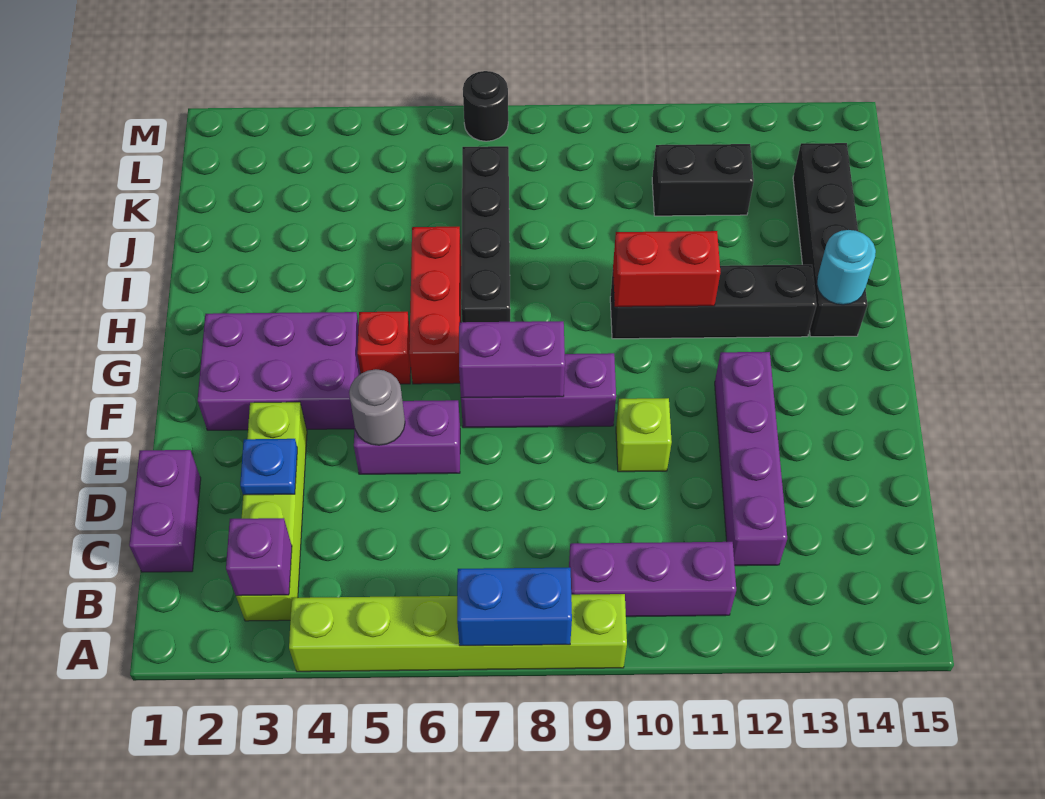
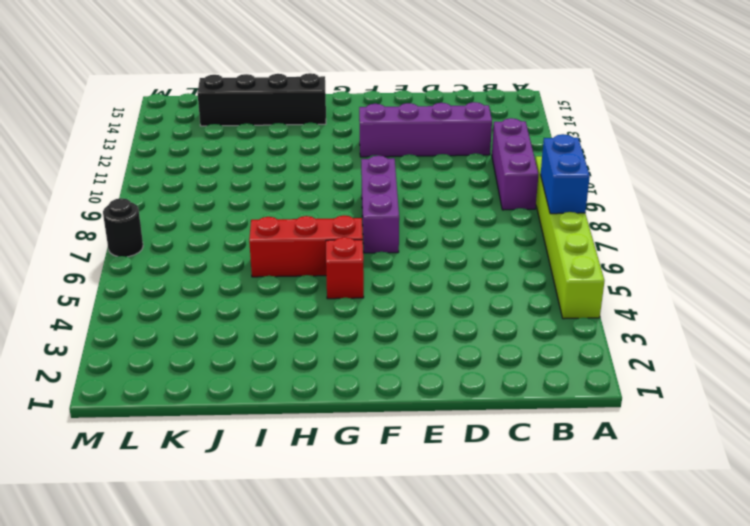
none -> lime brick B3:E3 level 1
none -> purple brick C1:D1 level 1
none -> purple brick E5:E6 level 1

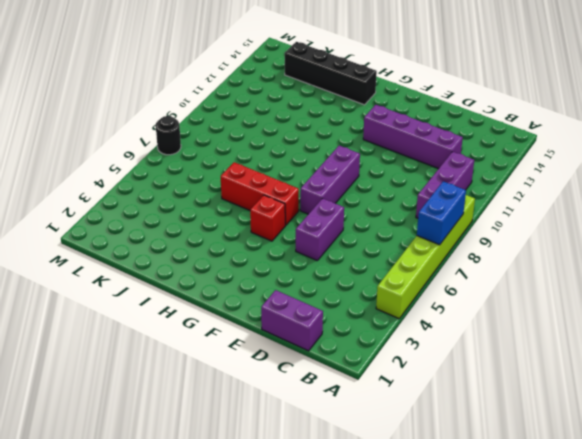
none -> lime brick B3:E3 level 1
none -> lime brick E10 level 1
none -> purple brick F2:G4 level 1

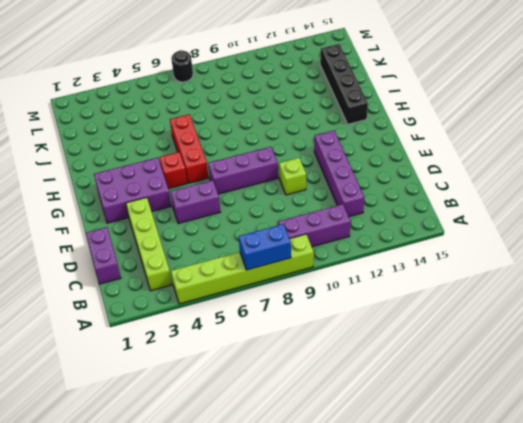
none -> black brick H7:K7 level 1
none -> black brick H10:H13 level 1
none -> black brick K11:K12 level 1

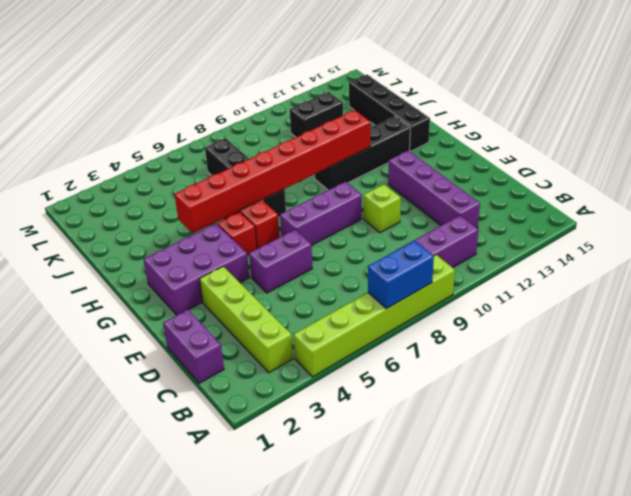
red brick H4:H11 level 2 -> red brick H10:H11 level 2
none -> black round brick M7 level 1
none -> purple brick B3 level 2
none -> blue plate D3 level 2

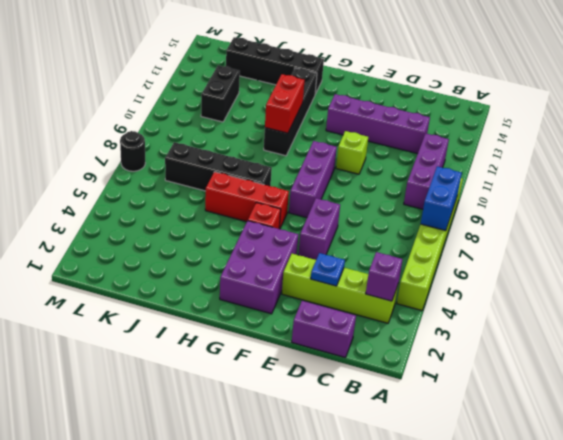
none -> grey round brick E5 level 2
none -> purple brick F7:F8 level 2
none -> cyan round brick H14 level 2

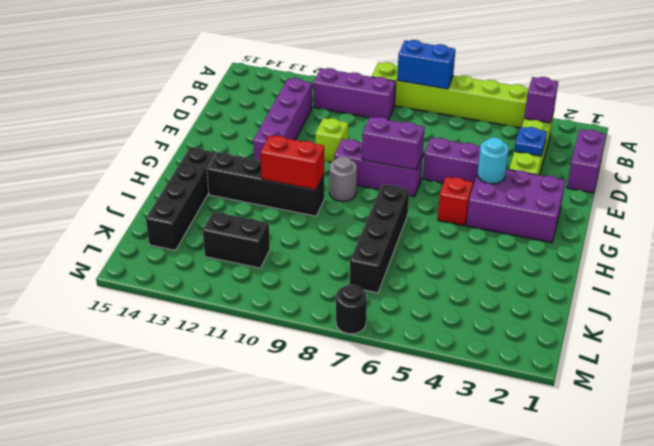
cyan round brick F4 level 2 -> cyan round brick H14 level 2
grey round brick G9 level 1 -> grey round brick E5 level 2
none -> red brick G6:I6 level 1

